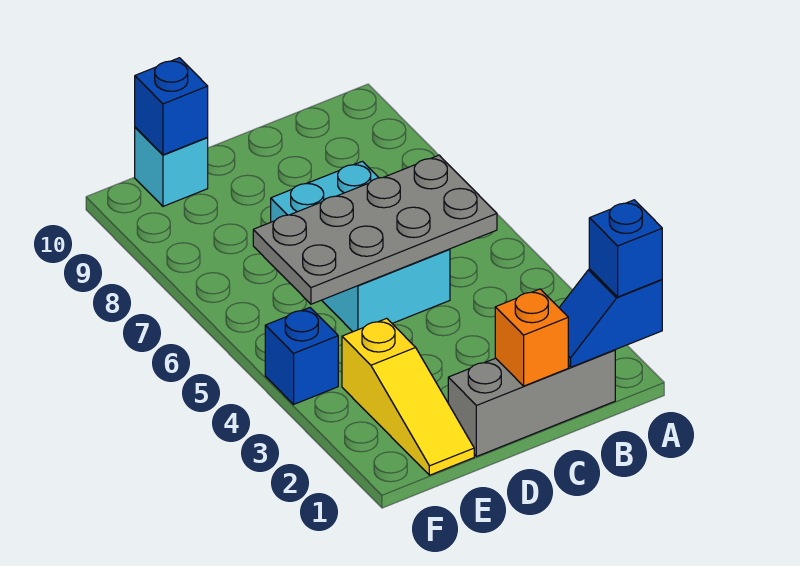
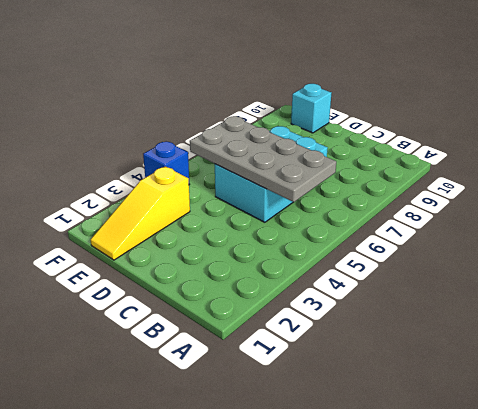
none -> grey brick B1:D1 level 1
none -> blue slope A1:B1 level 2 top A

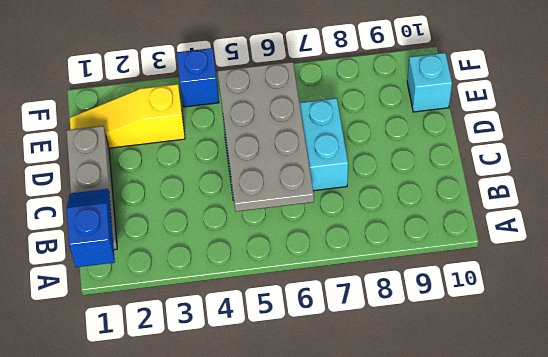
none -> orange brick C1 level 2
none -> blue brick E10 level 2

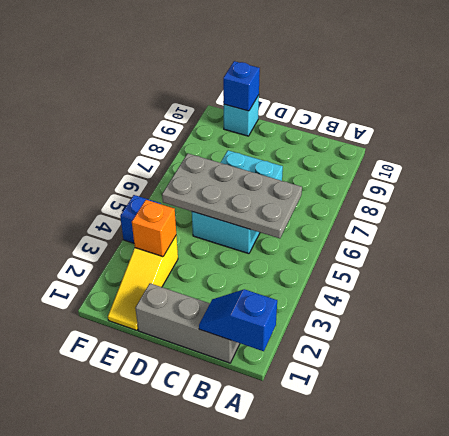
orange brick E3 level 2 -> orange brick C1 level 2
none -> blue brick A1 level 3

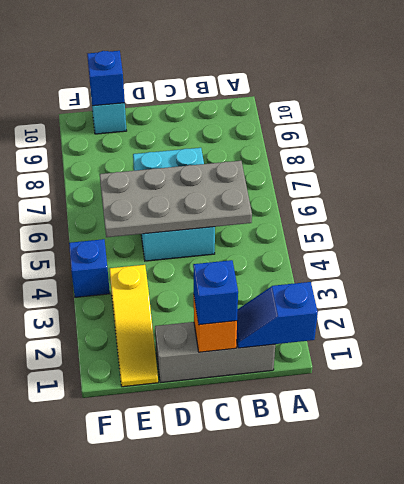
blue brick C1 level 3 -> blue brick A1 level 3

